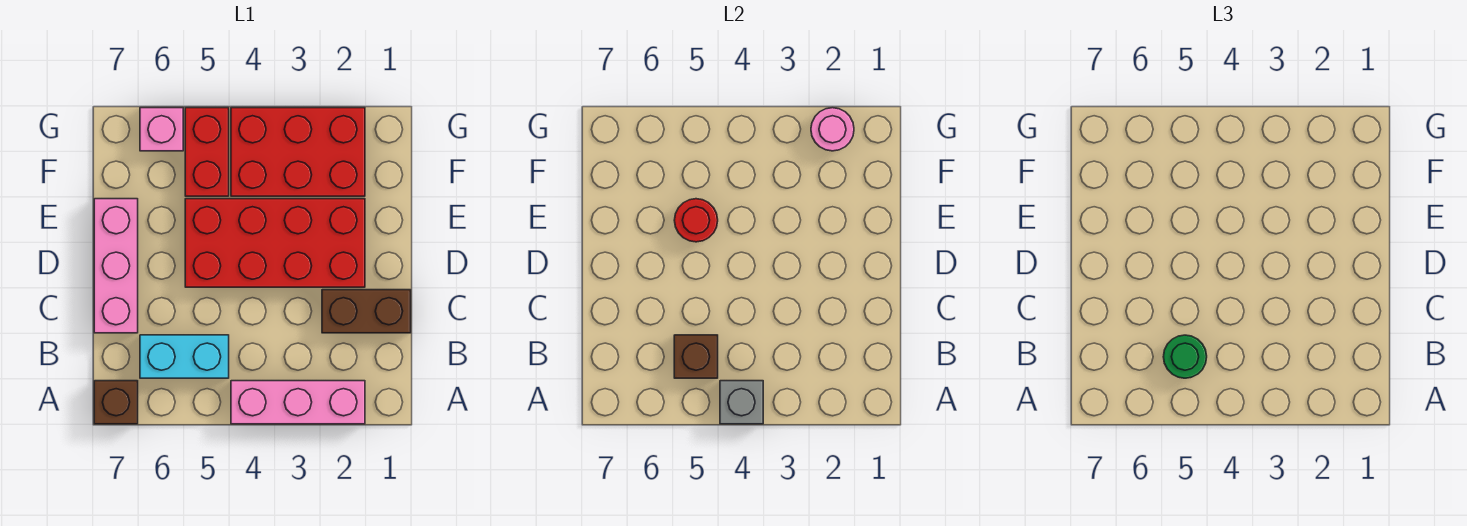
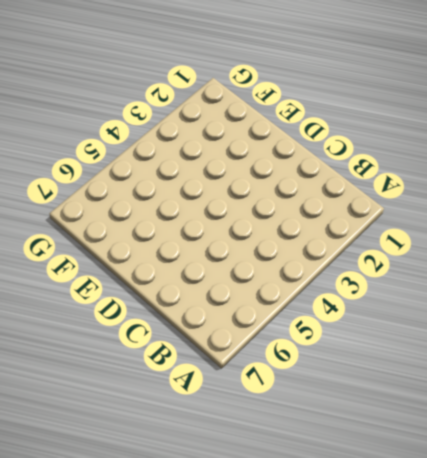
none -> pink brick A2:A4 level 1
none -> brown brick A7 level 1
none -> cyan brick B5:B6 level 1

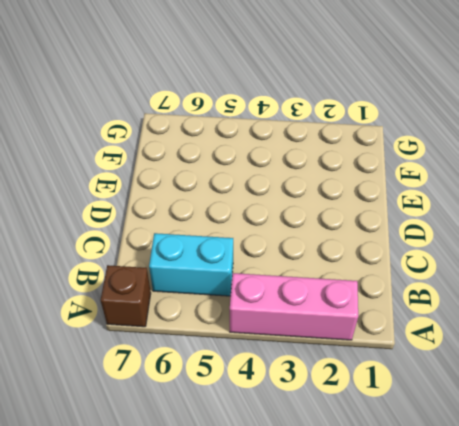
none -> brown brick C1:C2 level 1
none -> pink brick C7:E7 level 1
none -> red brick D2:E5 level 1

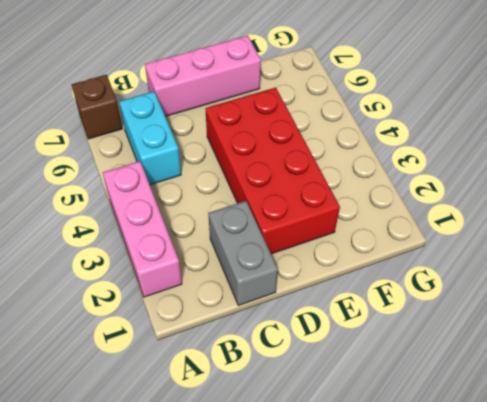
grey brick C1:C2 level 1 -> brown brick C1:C2 level 1
none -> red brick F2:G4 level 1
none -> red brick F5:G5 level 1
none -> pink brick G6 level 1

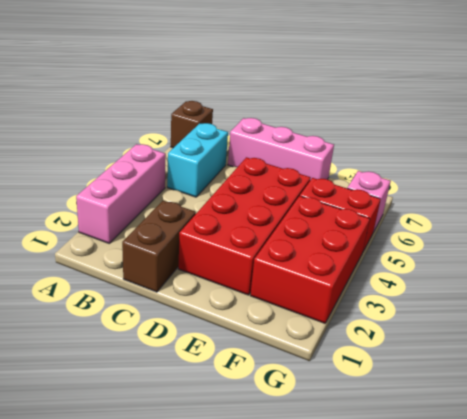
none -> grey brick A4 level 2
none -> brown brick B5 level 2
none -> red round brick E5 level 2

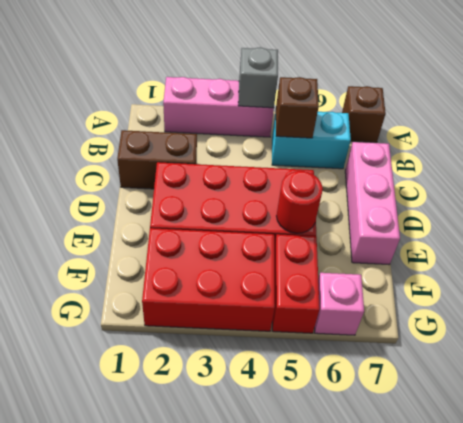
none -> pink round brick G2 level 2
none -> green round brick B5 level 3

